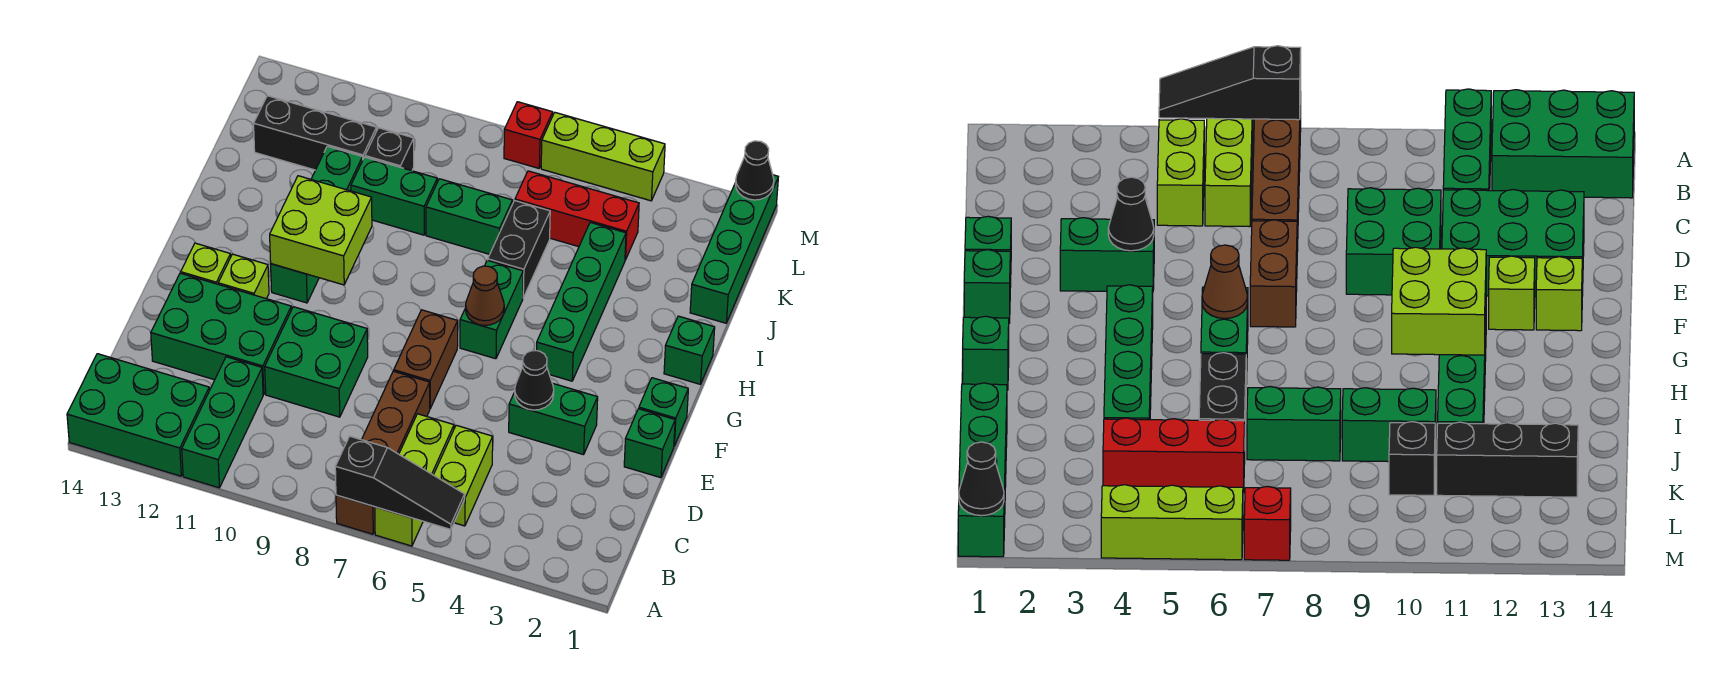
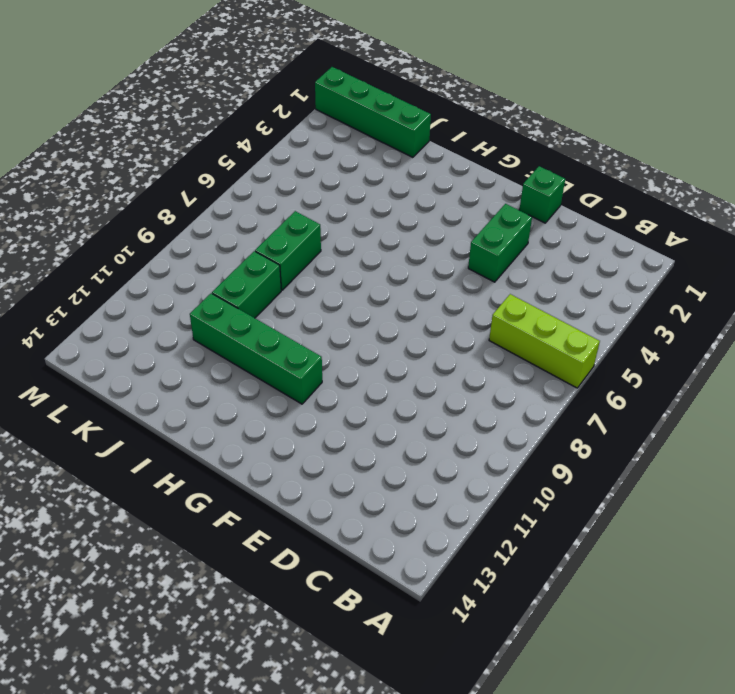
none -> brown brick A7:D7 level 1
none -> green brick A11:C11 level 1
none -> green brick A12:B14 level 1
none -> lime brick B5:C5 level 1

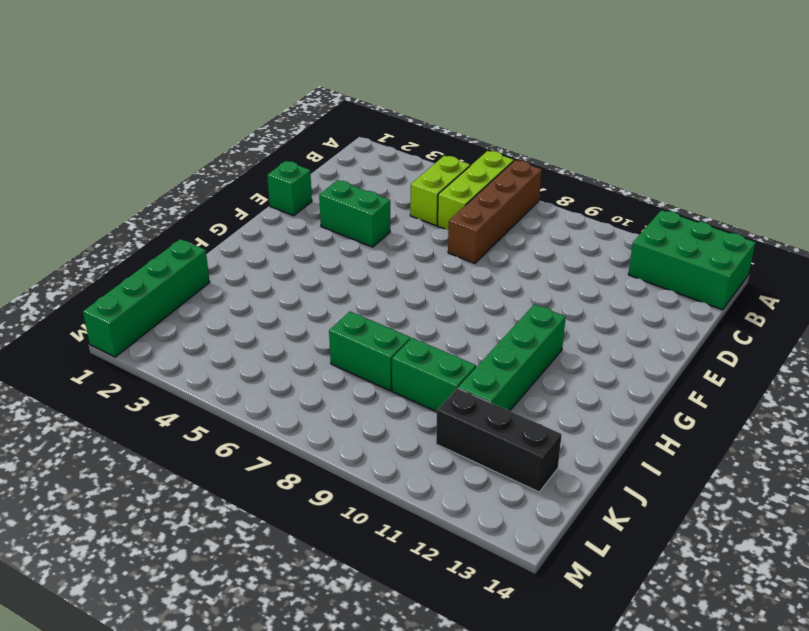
none -> green brick A11:C11 level 1
none -> green brick D9:E10 level 1
none -> green brick D11:E13 level 1
none -> brown brick E7:F7 level 1

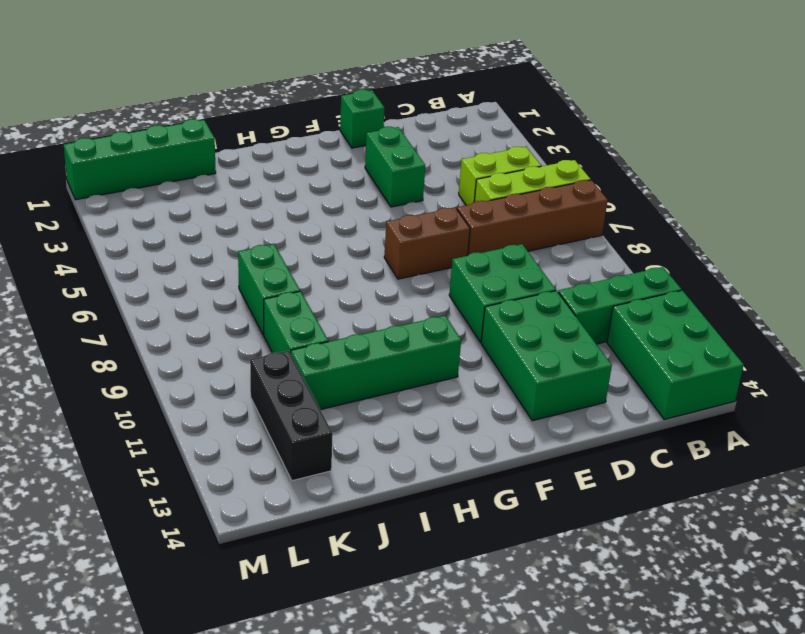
none -> green brick F1 level 1
none -> lime brick F12 level 1
none -> lime brick F13 level 1
none -> green brick G4:J4 level 1

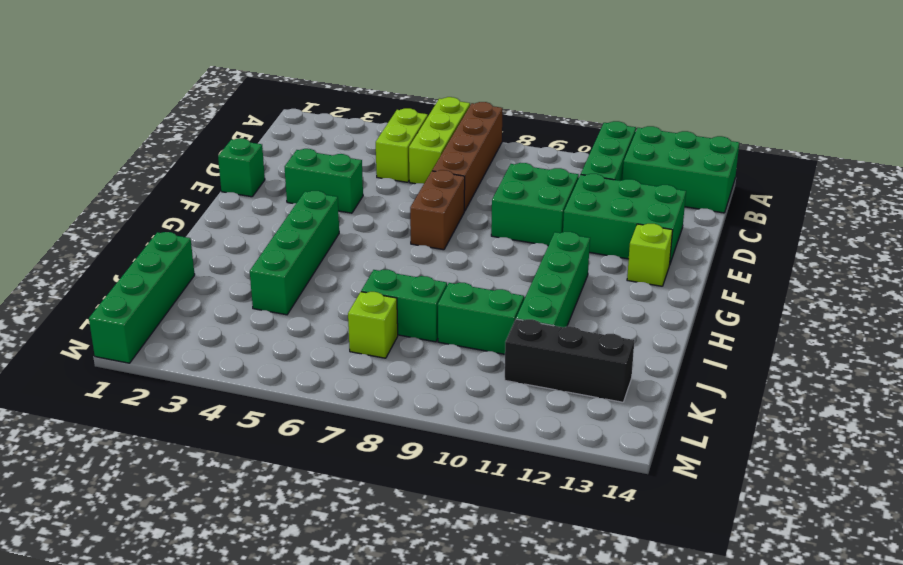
lime brick K7 level 1 -> lime brick F12 level 1
none -> green brick F1 level 1
none -> green brick G6:H6 level 1
none -> green brick H1 level 1
none -> black brick I6:J6 level 1

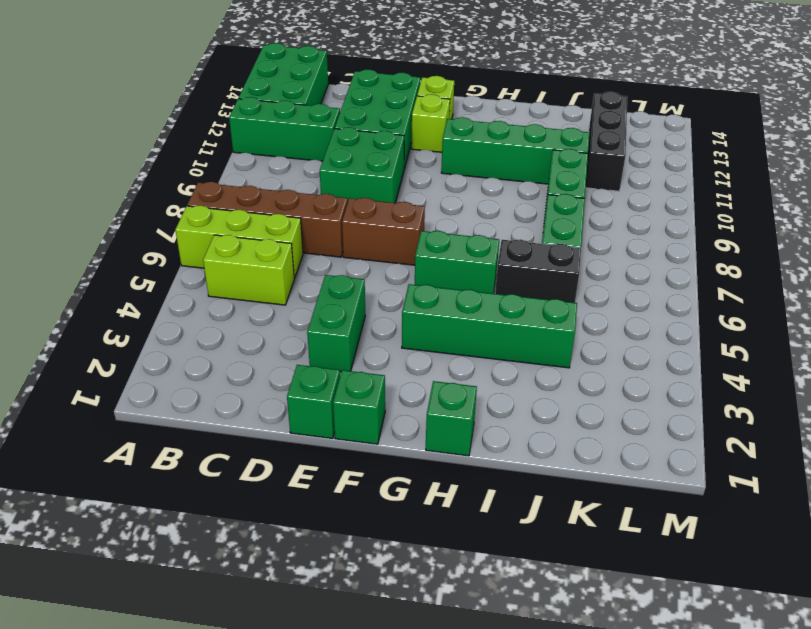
none -> green brick J1:M1 level 1
none -> red brick K4:K6 level 1
none -> black brick K10 level 1
none -> lime brick M4:M6 level 1

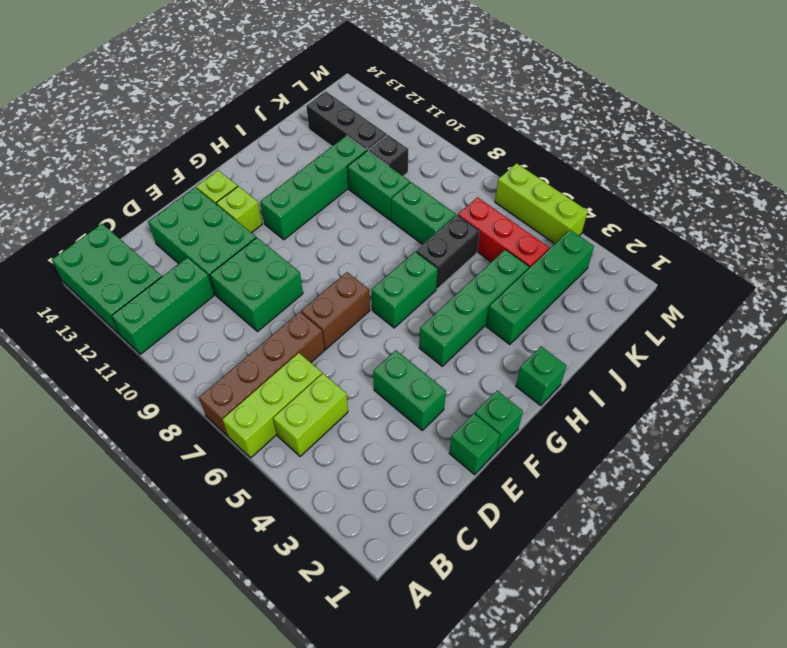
green brick I3:L3 level 1 -> green brick J1:M1 level 1
none -> red brick M7 level 1
none -> black slope A5:A7 level 2 top 7
none -> black cone E4 level 2
none -> brown cone G6 level 2

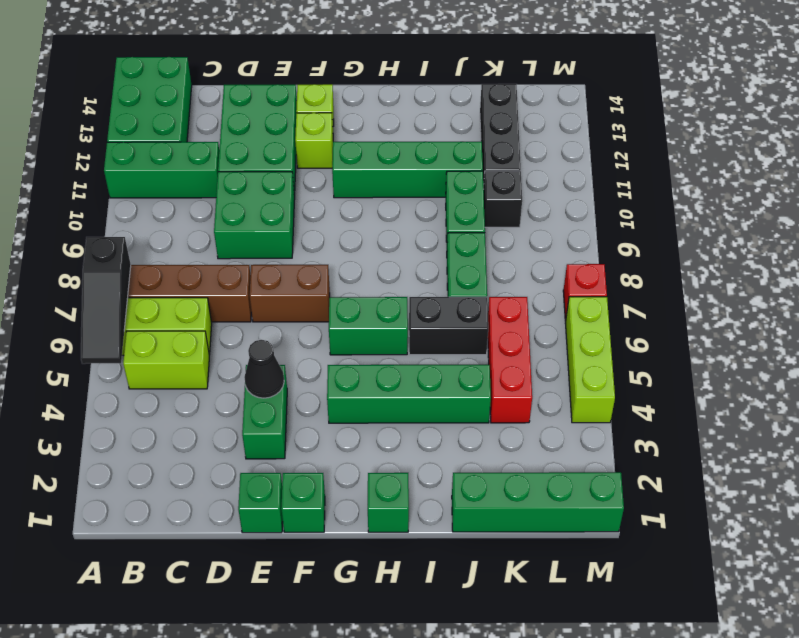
none -> brown cone G6 level 2
none -> lime brick G10:H11 level 2
none -> black cone M1 level 2

